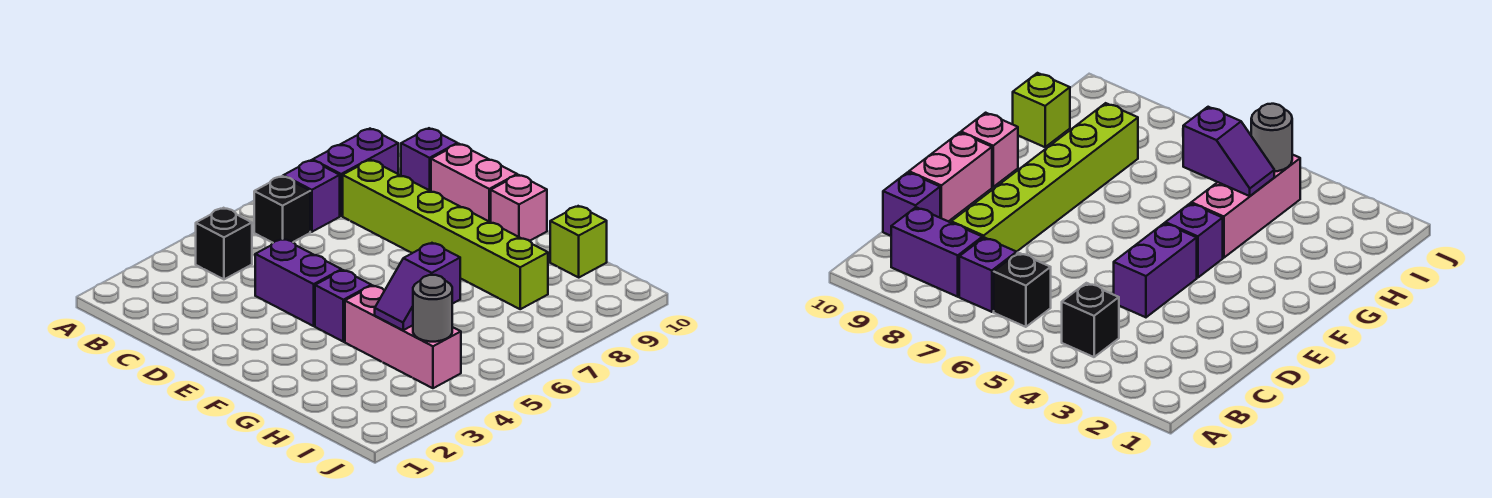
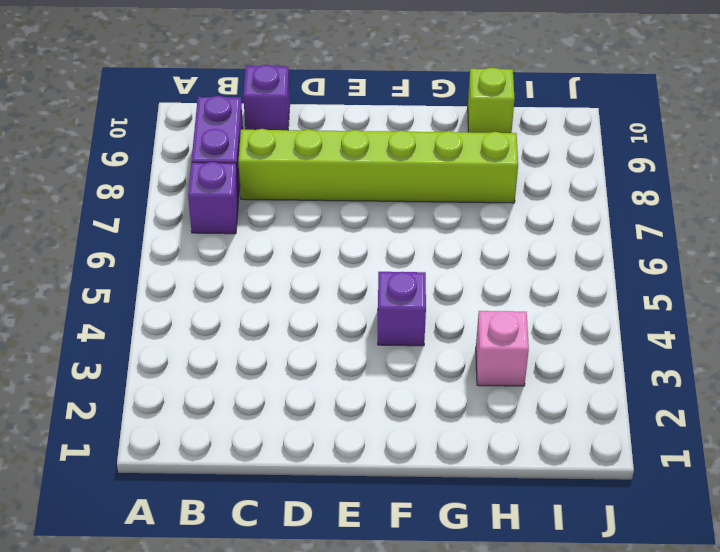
pink brick H3 level 1 -> pink brick F10 level 1
none -> black brick B4 level 1
none -> black brick B6 level 1
none -> purple brick D4:E4 level 1

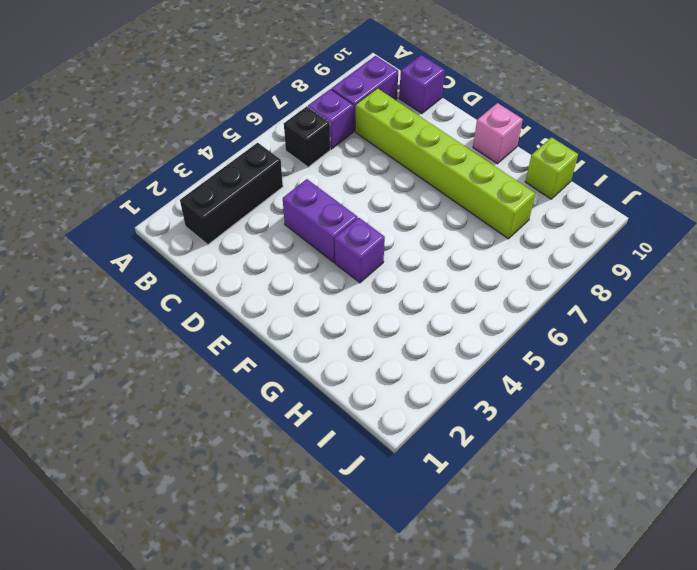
black brick B2:B4 level 1 -> black brick B4 level 1
none -> pink brick D10:E10 level 1
none -> pink brick G4:I4 level 1
none -> purple slope H4:H5 level 2 top 5

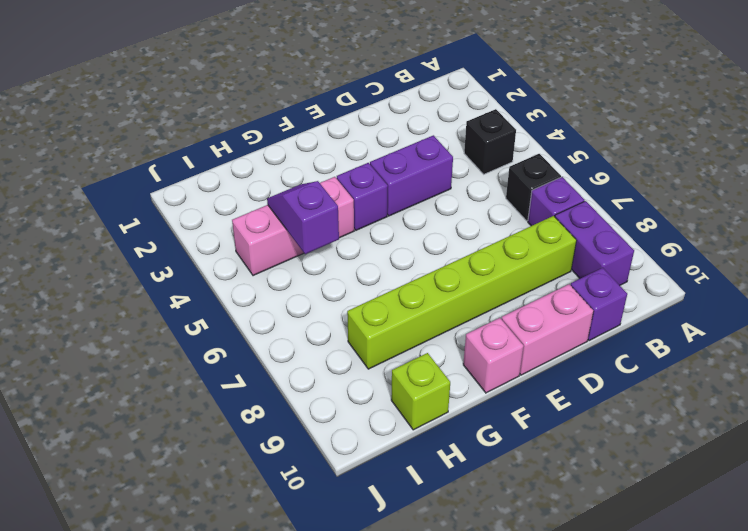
none -> grey round brick I4 level 2

